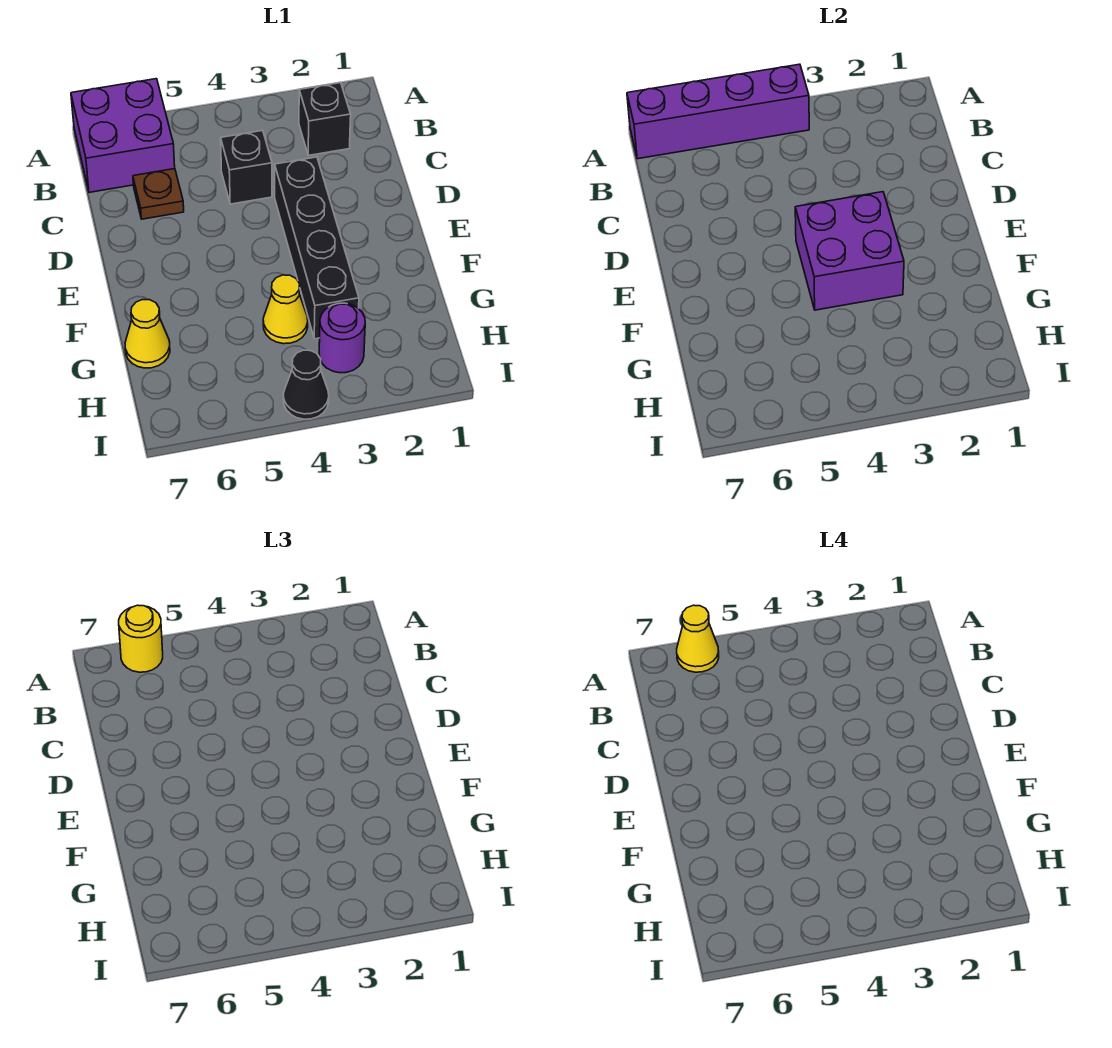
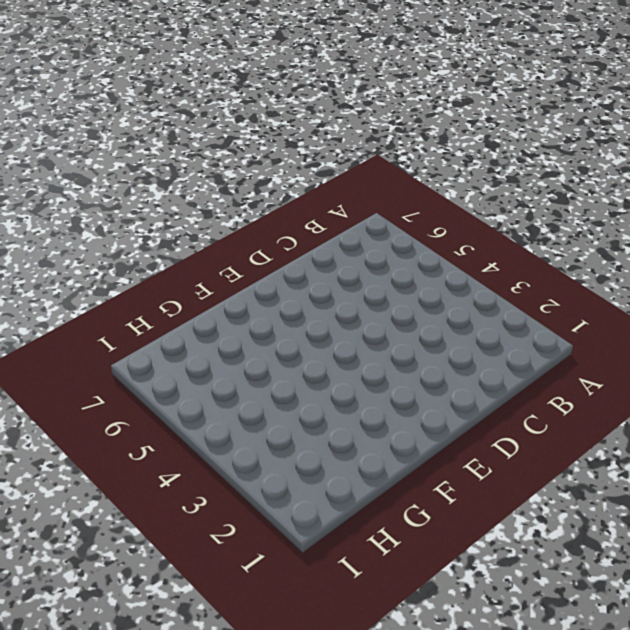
none -> purple brick A6:B7 level 1
none -> black brick B2 level 1
none -> black brick C4 level 1

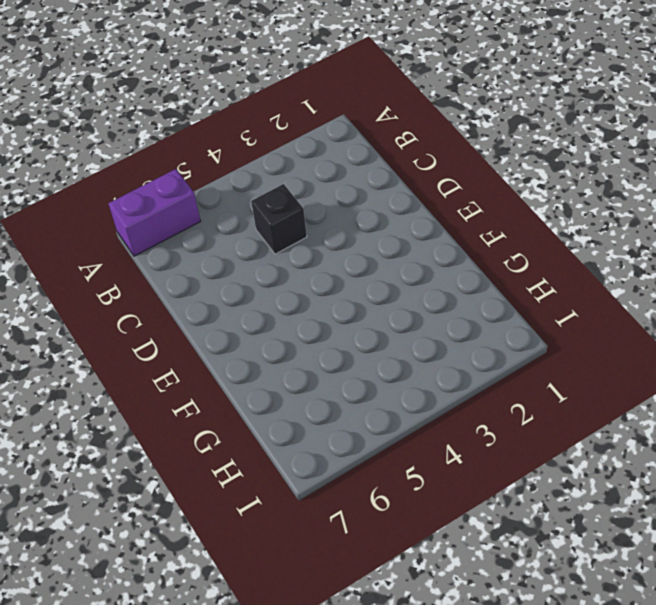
purple brick A6:A7 level 1 -> purple brick A6:B7 level 1
none -> black brick B2 level 1
none -> brown plate C6 level 1
none -> black brick D3:G3 level 1

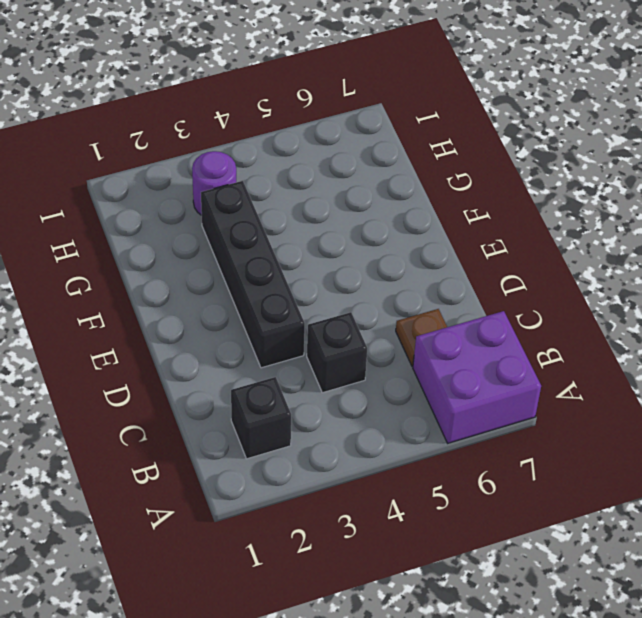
none -> yellow cone G4 level 1
none -> yellow cone G7 level 1
none -> black cone I4 level 1

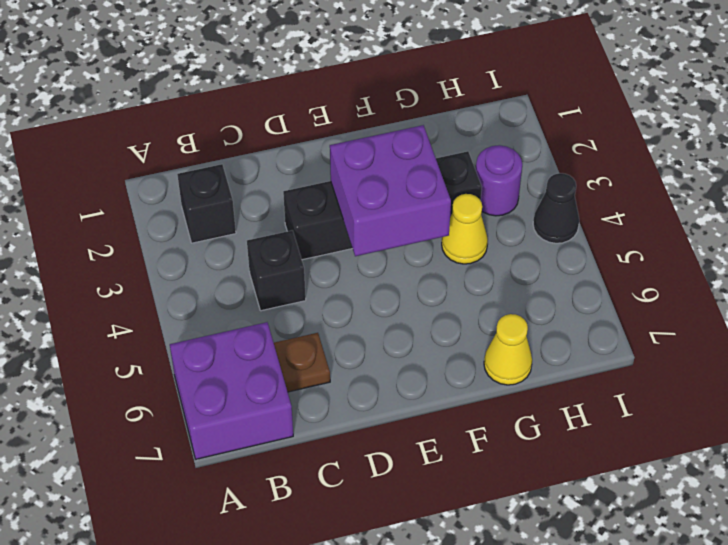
none -> purple brick A4:A7 level 2
none -> yellow round brick A6 level 3
none -> yellow cone A6 level 4

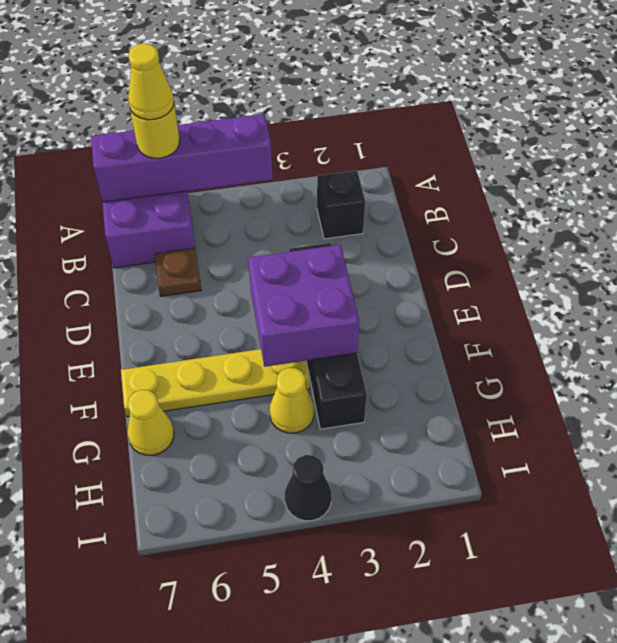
yellow plate F4:F7 level 1 -> none
none -> black brick C4 level 1
none -> purple round brick H3 level 1

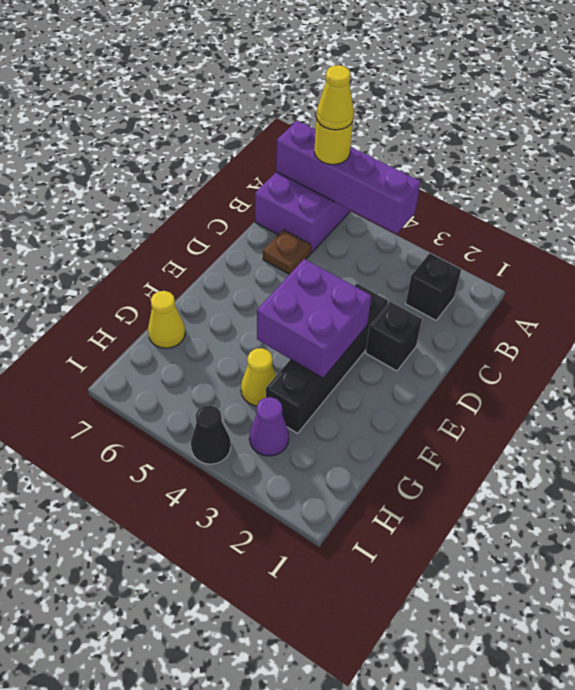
black brick D2 level 1 -> black brick C4 level 1
purple cone H3 level 1 -> purple round brick H3 level 1

